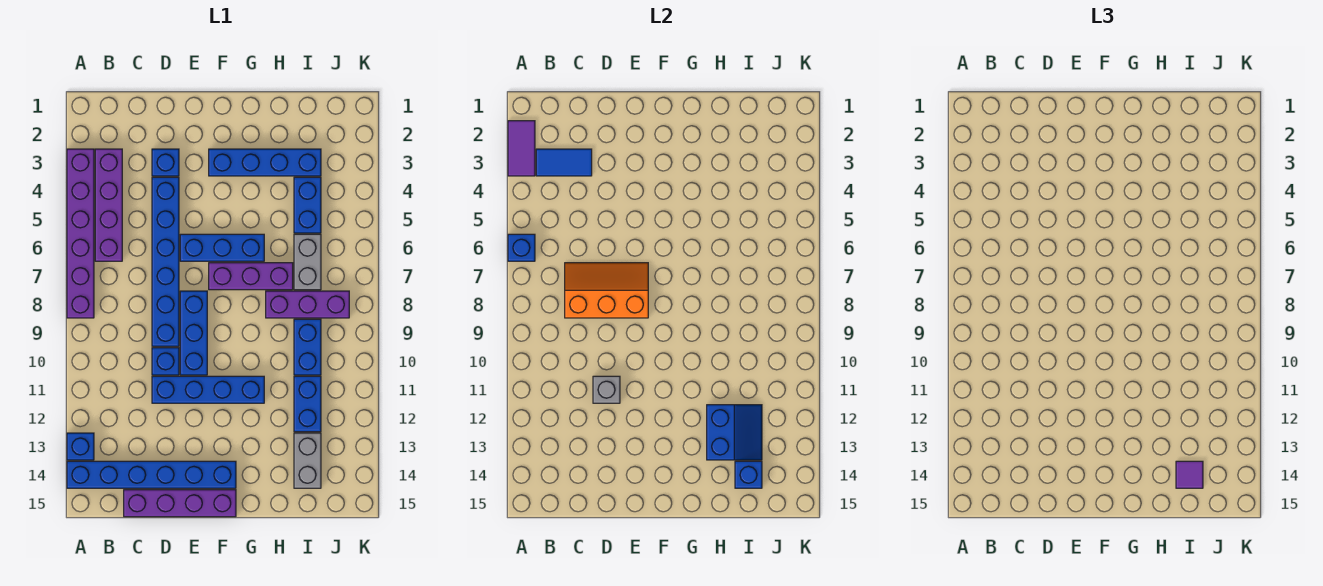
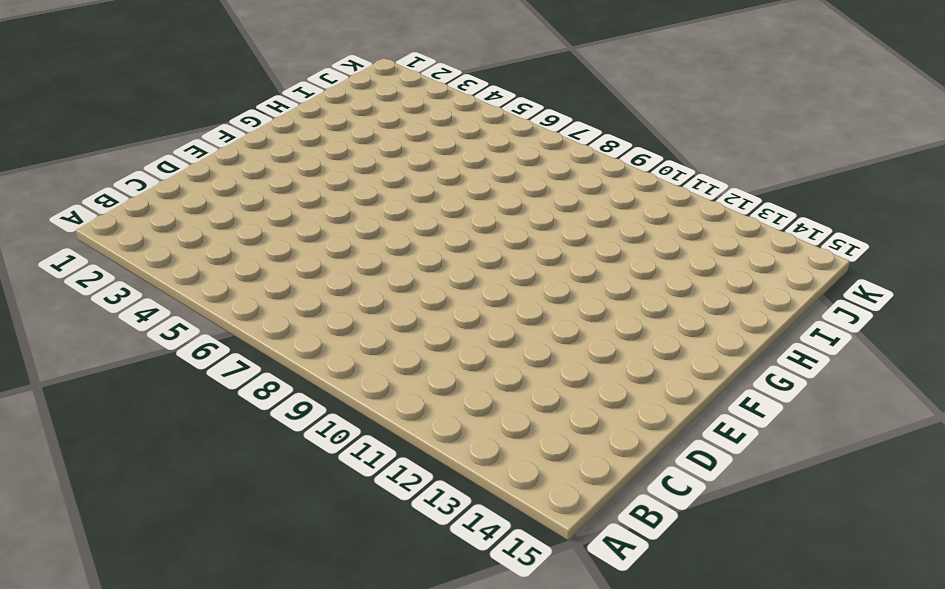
none -> purple brick A3:A8 level 1
none -> blue brick A13 level 1
none -> blue brick A14:F14 level 1

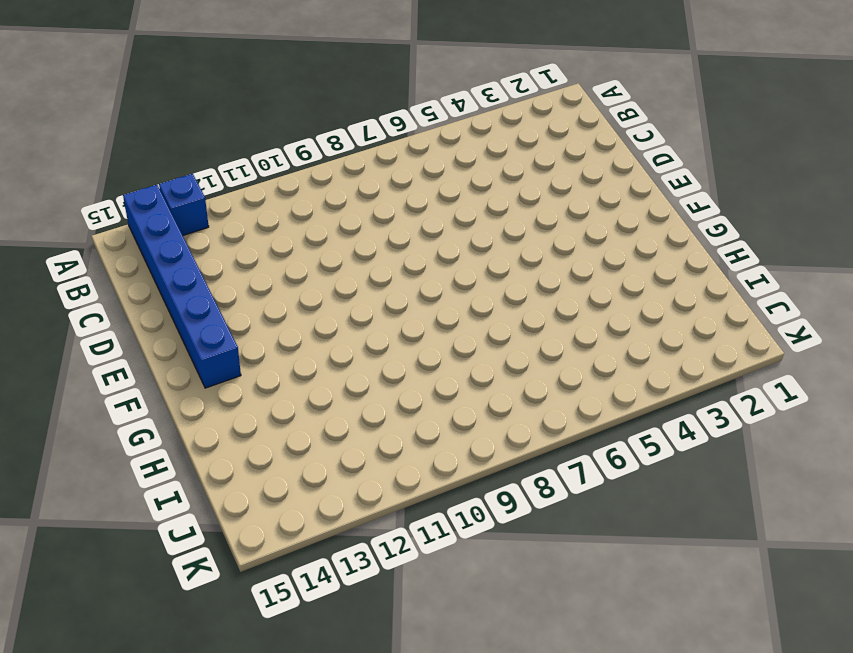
none -> purple brick A3:A8 level 1
none -> purple brick B3:B6 level 1
none -> purple brick C15:F15 level 1

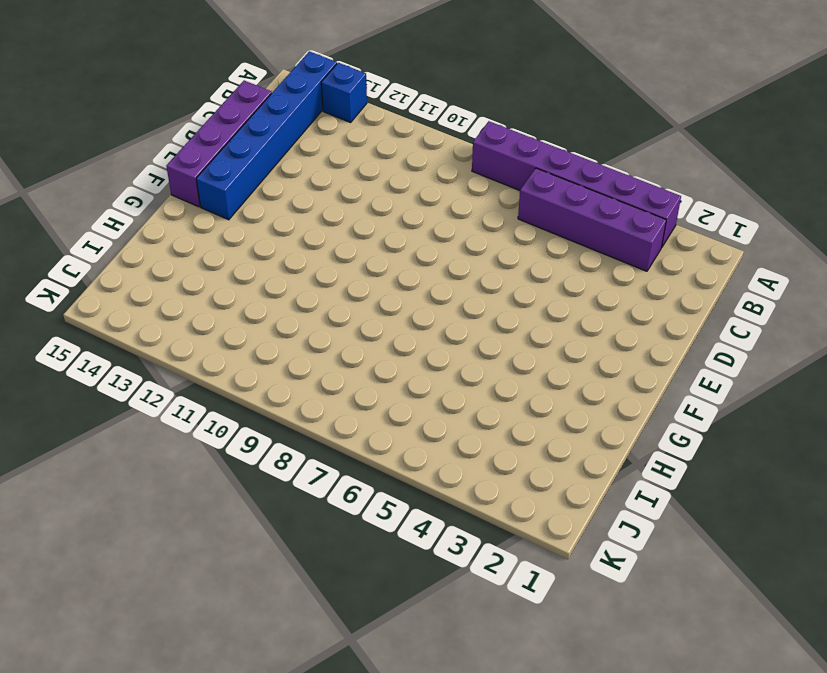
none -> blue brick D3 level 1
none -> blue brick D4:D9 level 1
none -> blue brick D10 level 1

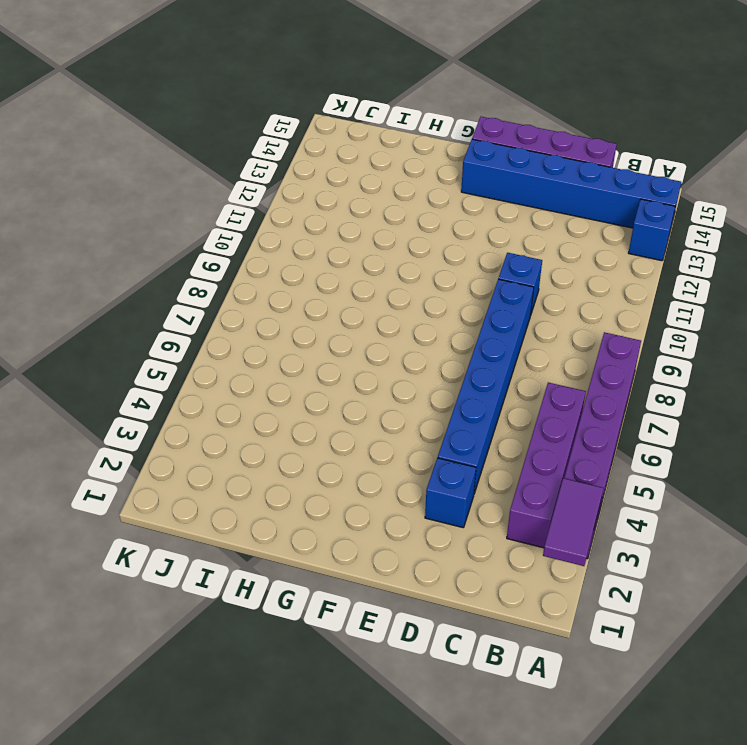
none -> blue brick D11:G11 level 1
none -> blue brick E6:G6 level 1
none -> blue brick E8:E10 level 1

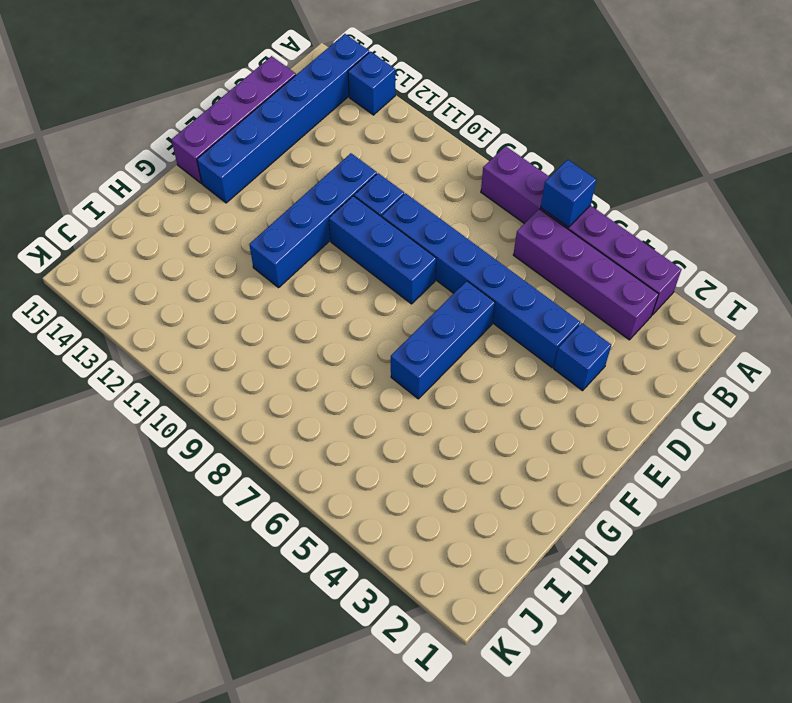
none -> blue brick F3:I3 level 1
none -> purple brick F7:H7 level 1
none -> purple brick H8:J8 level 1

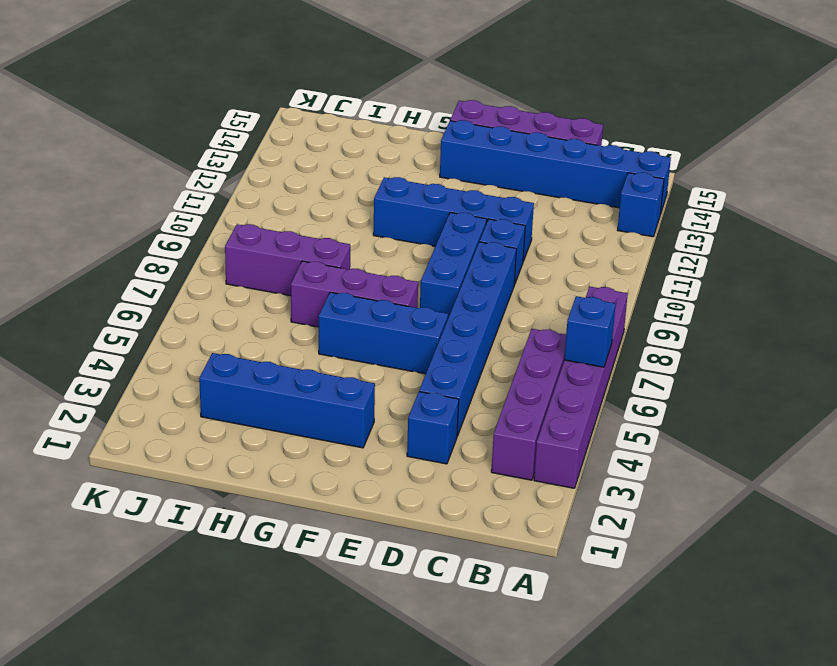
none -> blue brick I4:I5 level 1
none -> grey brick I6:I7 level 1
none -> blue brick I9:I10 level 1

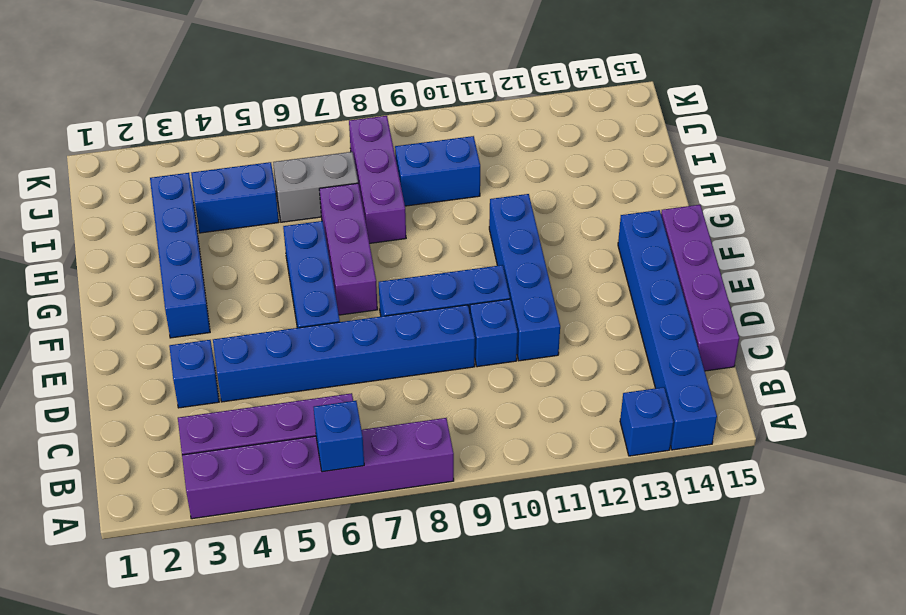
none -> blue brick I11:I12 level 1
none -> grey brick I13:I14 level 1
none -> purple tile A2:A3 level 2

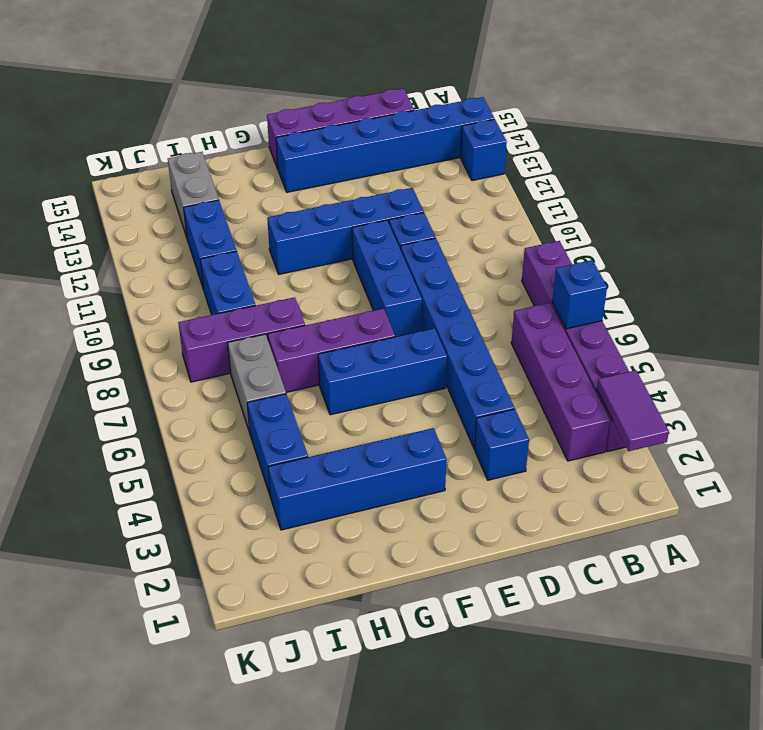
none -> blue tile B3:C3 level 2
none -> orange slope C7:E8 level 2 top 8
none -> grey brick D11 level 2

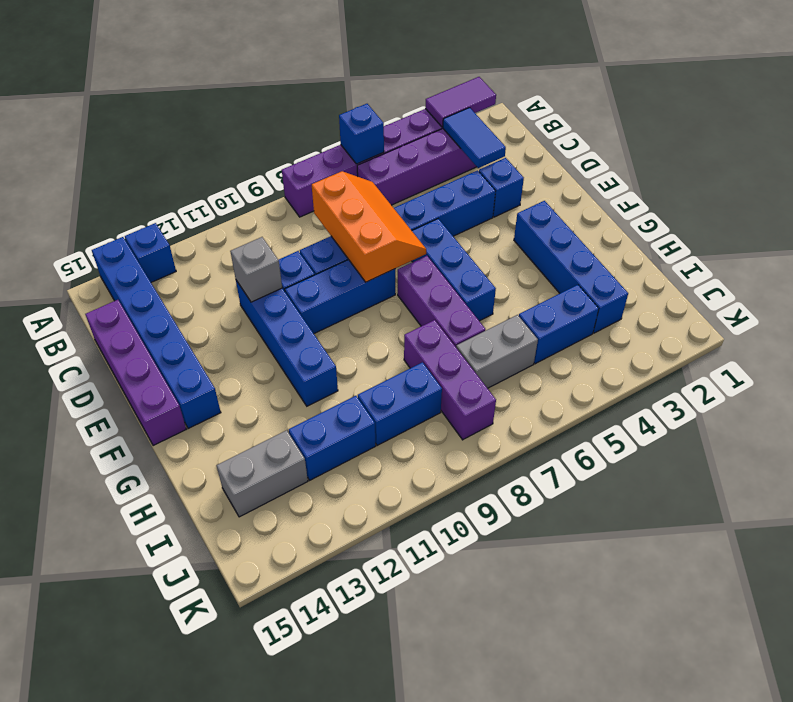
none -> blue slope H12:I13 level 2 top H
none -> blue brick I14 level 2
none -> purple tile I14 level 3

